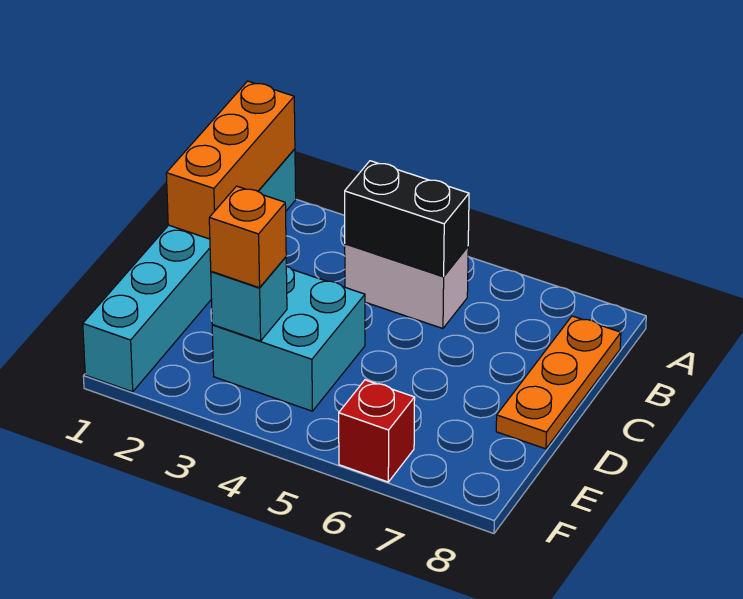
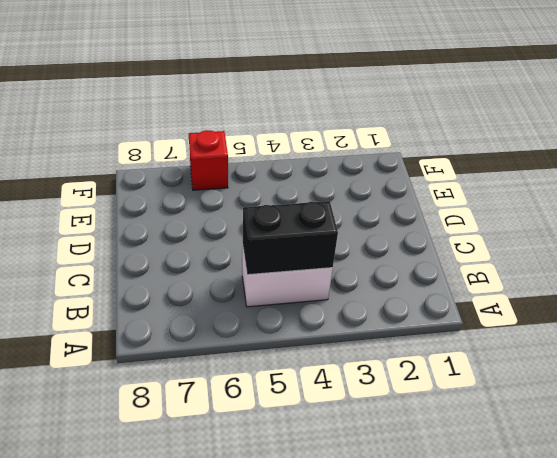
none -> cyan brick A1:F1 level 1
none -> orange plate B8:D8 level 1

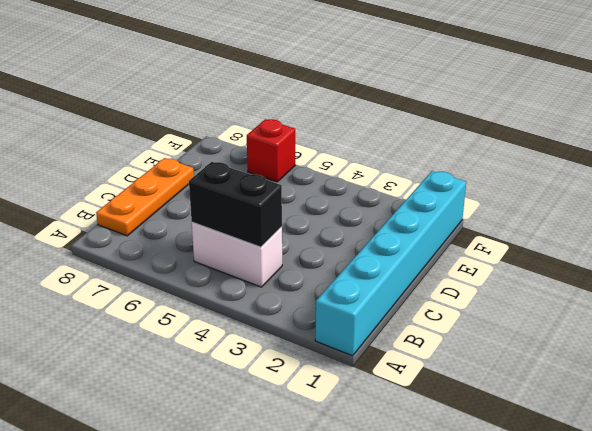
none -> cyan brick D3:E4 level 1
none -> orange brick A1:C1 level 2

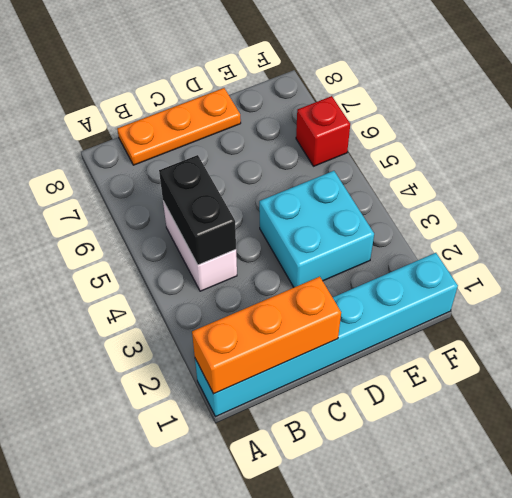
none -> cyan brick E3 level 2
none -> orange brick E3 level 3

